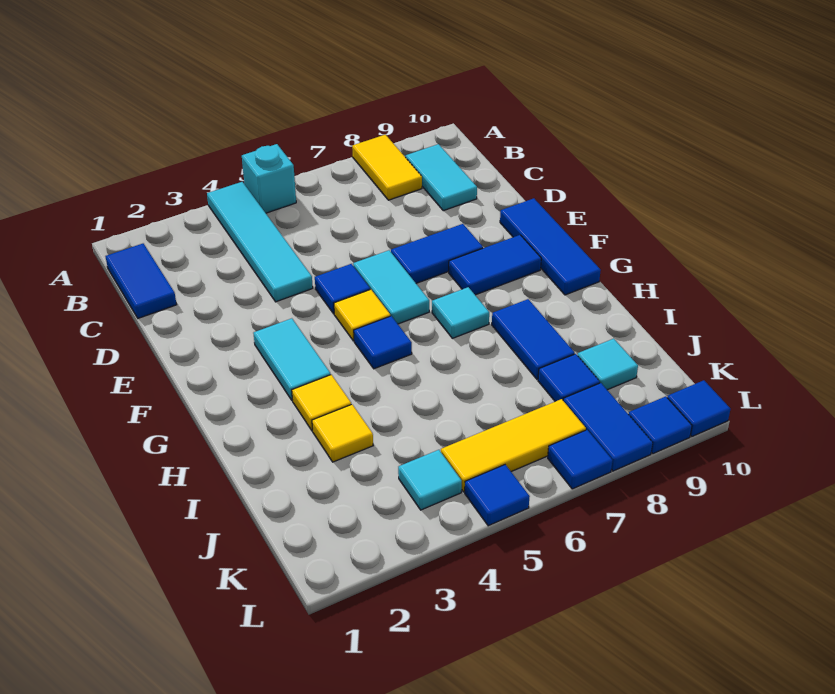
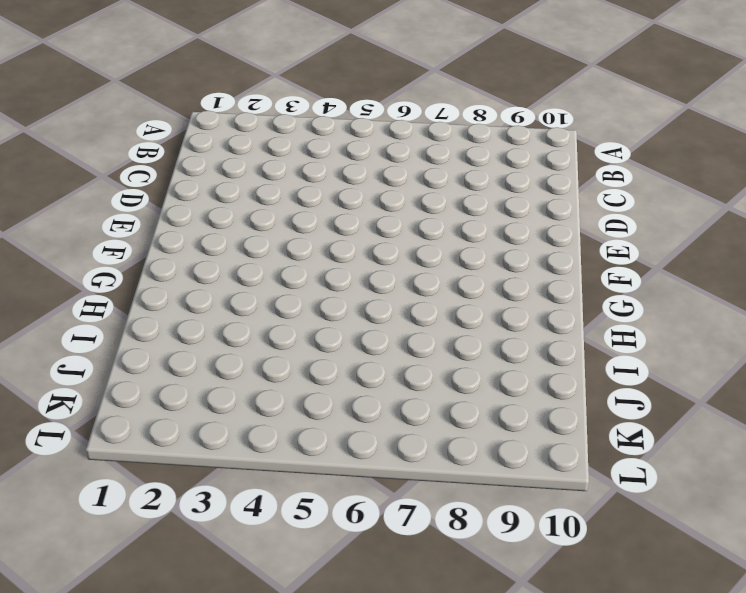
none -> cyan tile A4:D4 level 1
none -> cyan brick A5 level 1
none -> yellow tile A8:B8 level 1

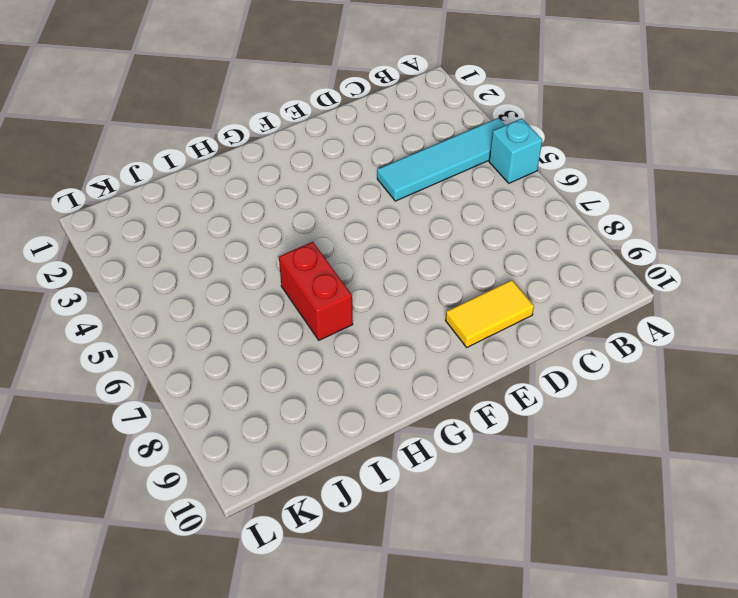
yellow tile D9:E9 level 1 -> yellow tile A8:B8 level 1
red brick H6:H7 level 1 -> none
none -> blue tile B1:C1 level 1
none -> cyan tile B9:C9 level 1
none -> blue tile E5 level 1

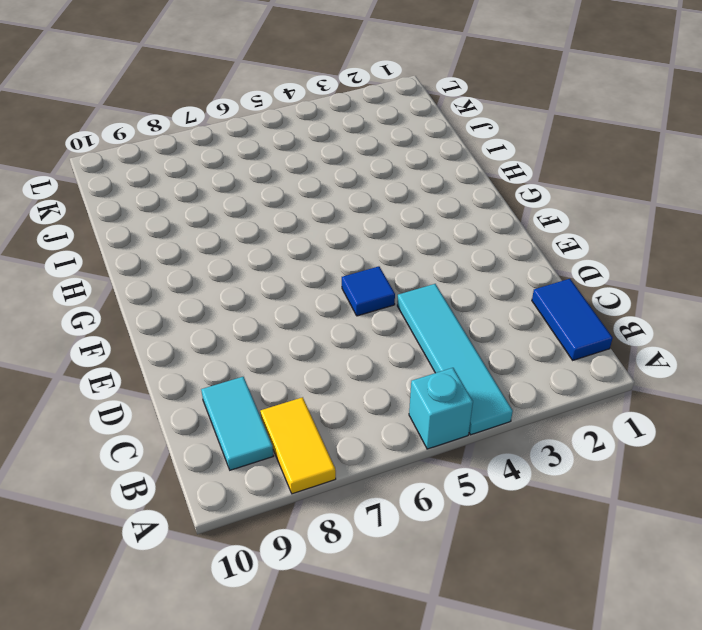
none -> cyan tile E6:F6 level 1
none -> blue tile E7:E8 level 1
none -> blue tile E10:G10 level 1

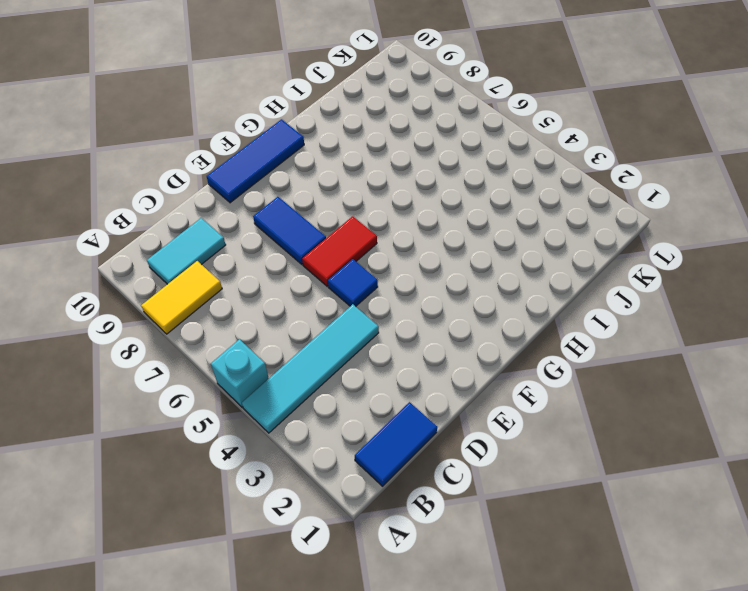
red tile E6:F6 level 1 -> cyan tile E6:F6 level 1
none -> cyan tile F3:G3 level 1
none -> yellow tile F5 level 1
none -> blue tile F8:F9 level 1

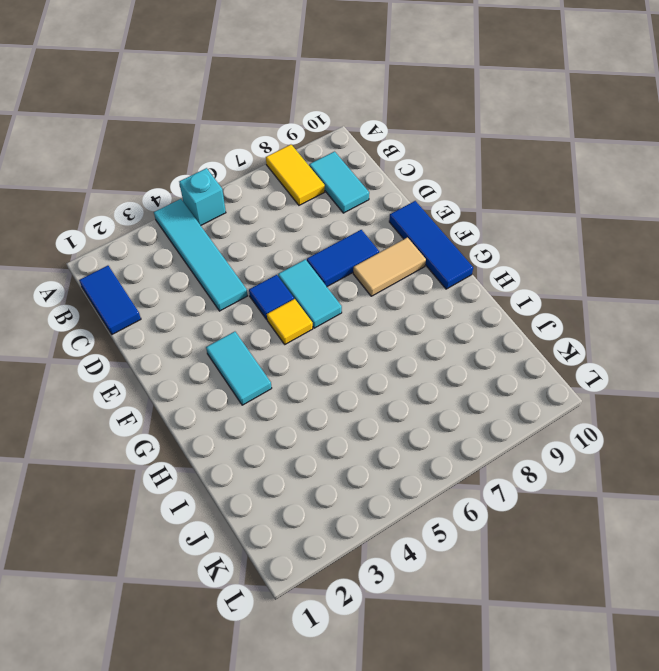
tan tile F8:F9 level 1 -> blue tile F8:F9 level 1
none -> blue tile G5 level 1
none -> cyan tile G7 level 1
none -> yellow tile H3 level 1

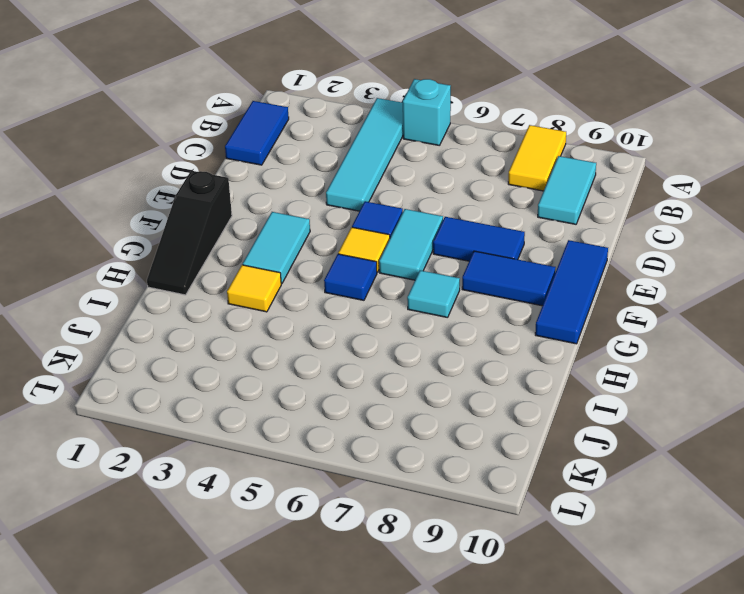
black slope F1:H1 level 1 top F -> none
none -> blue tile H8:I8 level 1
none -> yellow tile I3 level 1
none -> blue tile J8 level 1

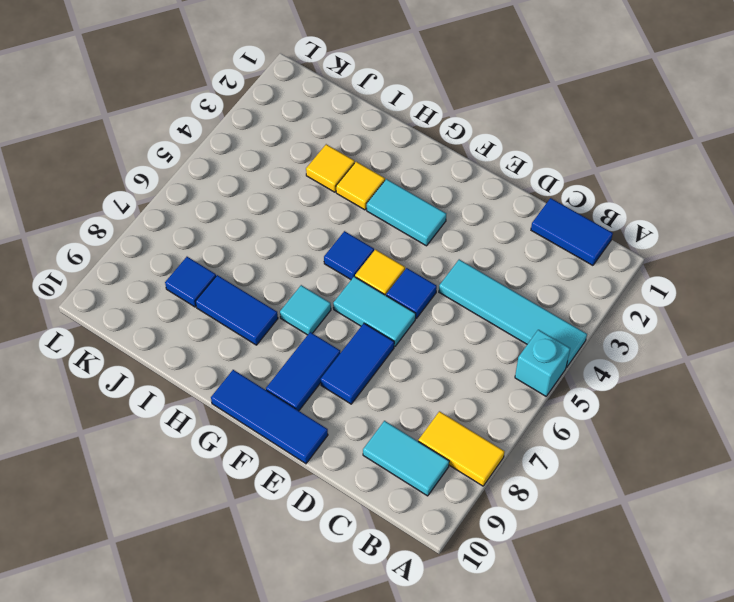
none -> cyan tile J9 level 1
none -> cyan tile K4 level 1
none -> yellow tile K5:K7 level 1

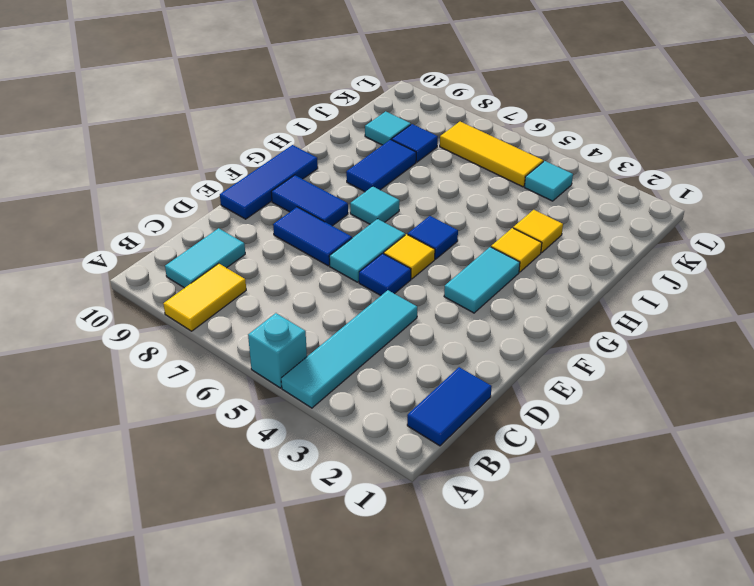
none -> blue tile K8:L8 level 1
none -> blue tile L5 level 1
none -> blue tile L7 level 1

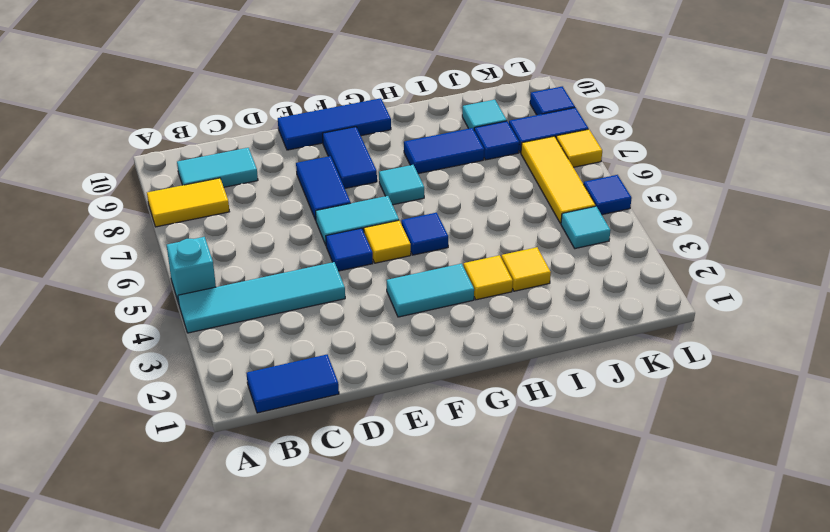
yellow tile L7 level 1 -> blue tile L7 level 1
none -> blue tile L10 level 1

